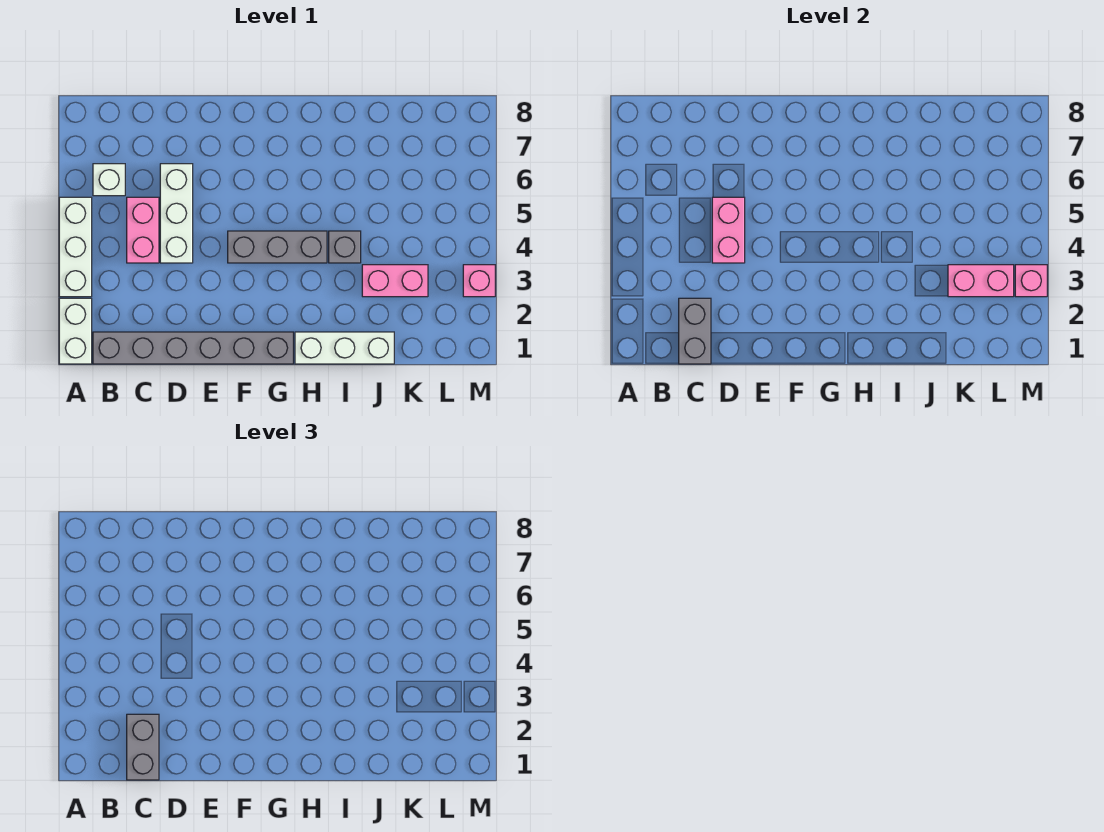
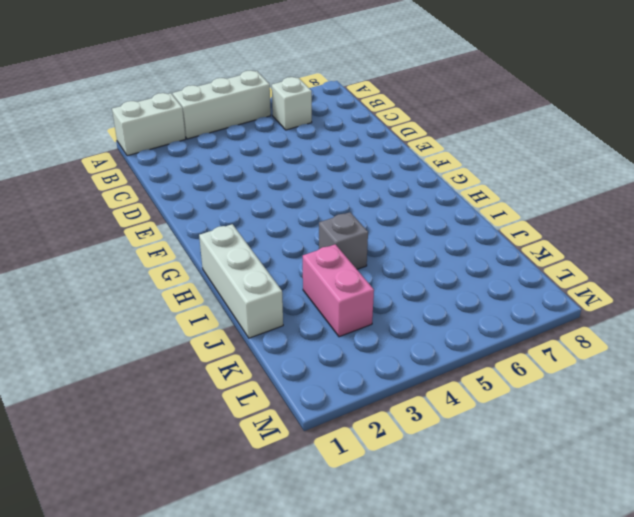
none -> grey brick B1:G1 level 1
none -> pink brick C4:C5 level 1
none -> white brick D4:D6 level 1

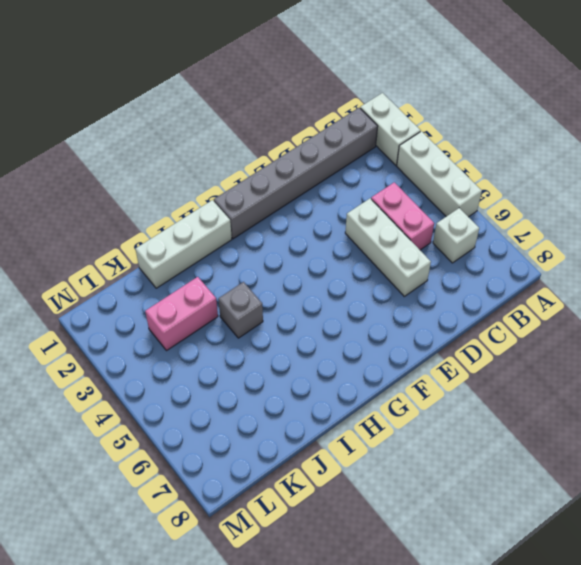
none -> grey brick F4:H4 level 1
none -> pink brick M3 level 1
none -> grey brick C1:C2 level 2

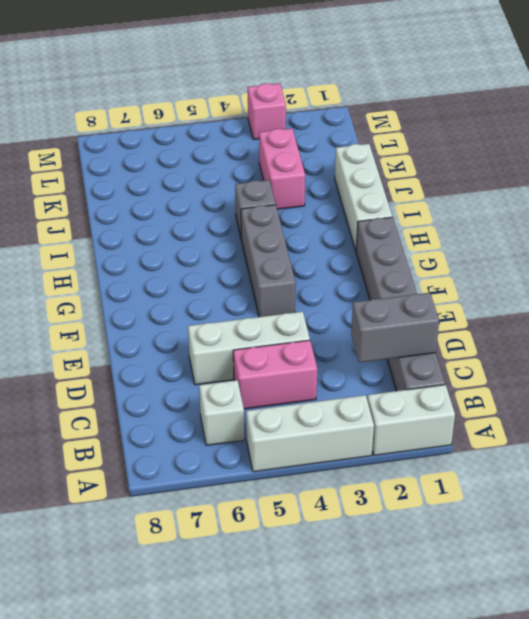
none -> pink brick D4:D5 level 2
none -> pink brick K3:L3 level 2
none -> pink brick M3 level 2

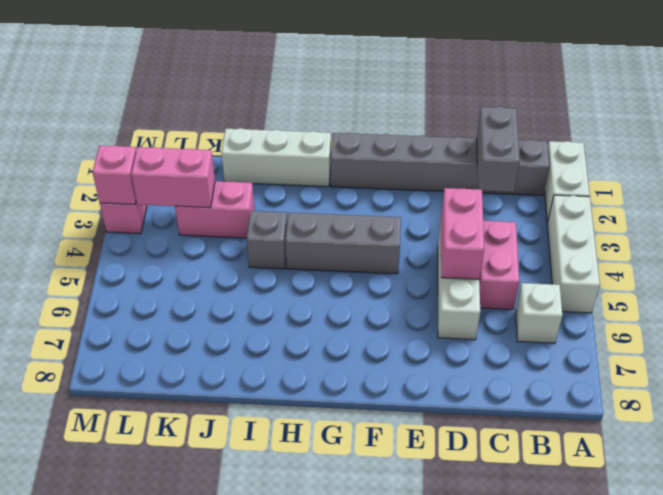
none -> grey brick C1:C2 level 3

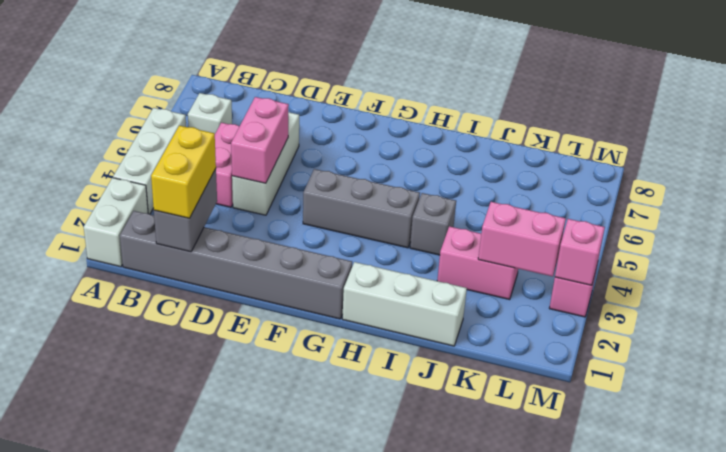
yellow brick C1:C2 level 3 -> grey brick C1:C2 level 3

